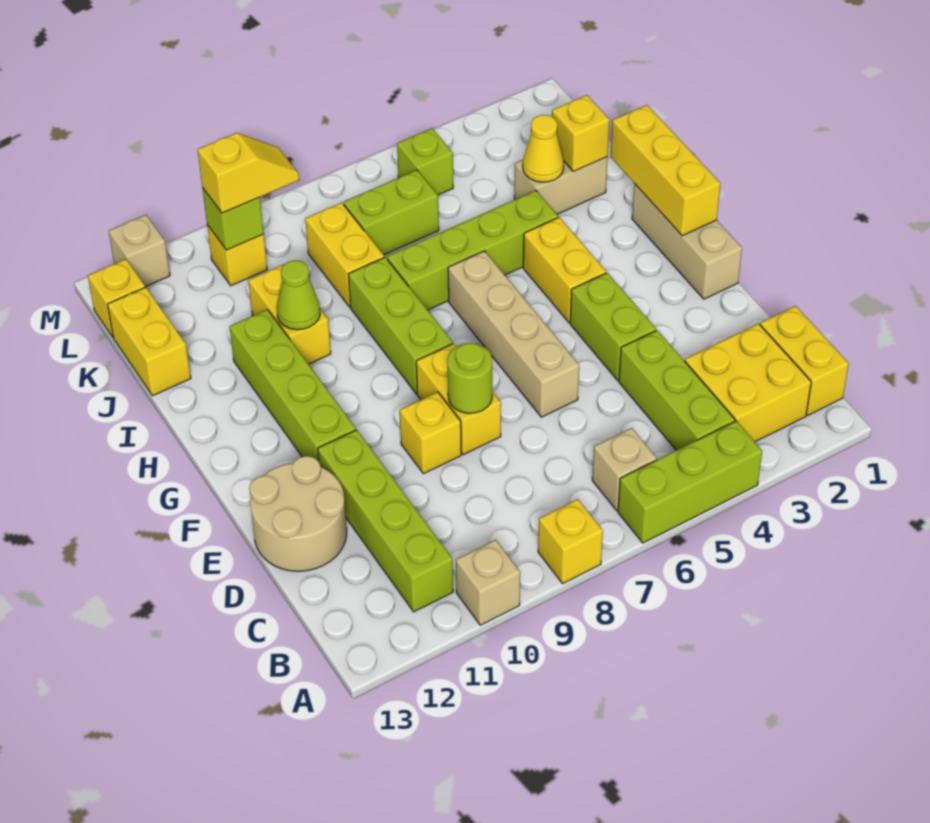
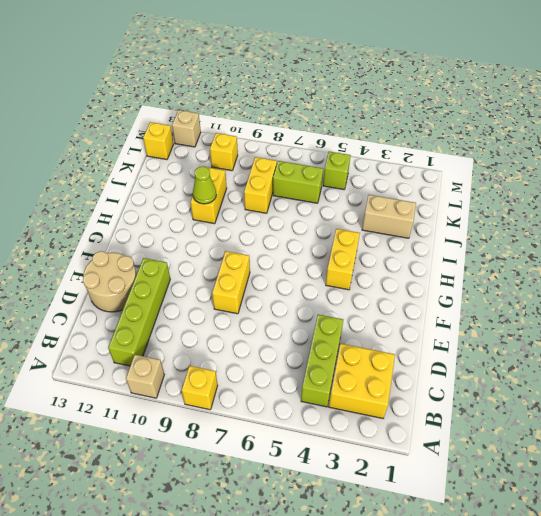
none -> lime brick A4:A6 level 1
none -> yellow brick B1:C1 level 1
none -> tan brick B6 level 1
none -> lime brick E4:F4 level 1

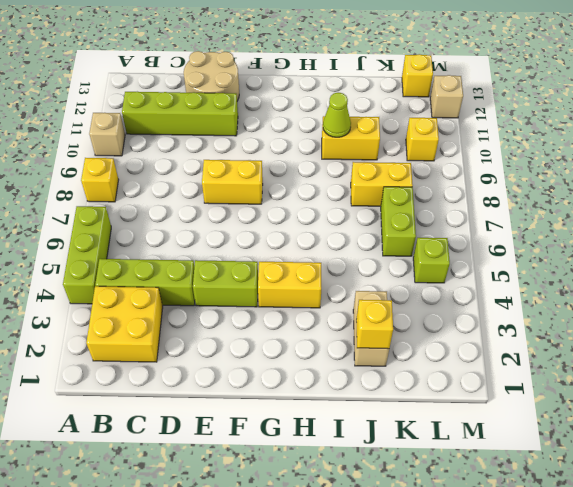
none -> yellow brick B1:C1 level 1
none -> tan brick B6 level 1
none -> tan brick E6:H6 level 1
none -> yellow brick E9 level 1

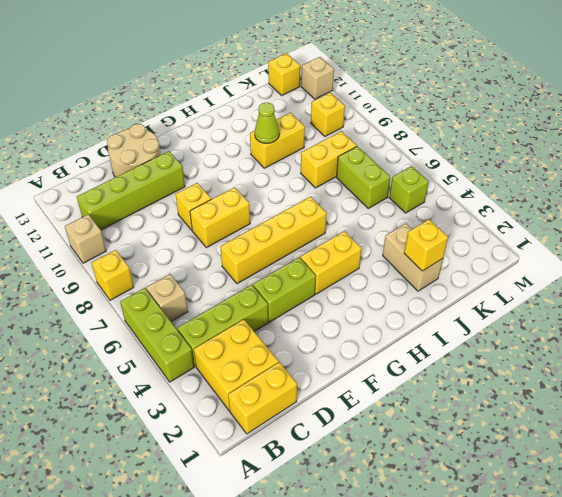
yellow brick E6:H6 level 1 -> tan brick E6:H6 level 1
none -> tan brick F1:H1 level 1
none -> lime brick F11:I11 level 1
none -> lime brick G8:I8 level 1
none -> lime brick I4:I7 level 1

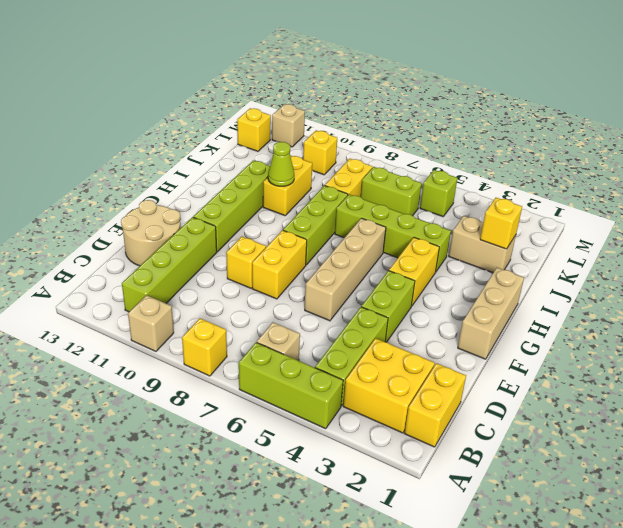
none -> yellow brick J13:K13 level 1
none -> lime round brick E8 level 2
none -> yellow brick G1:I1 level 2
none -> yellow cone J3 level 2

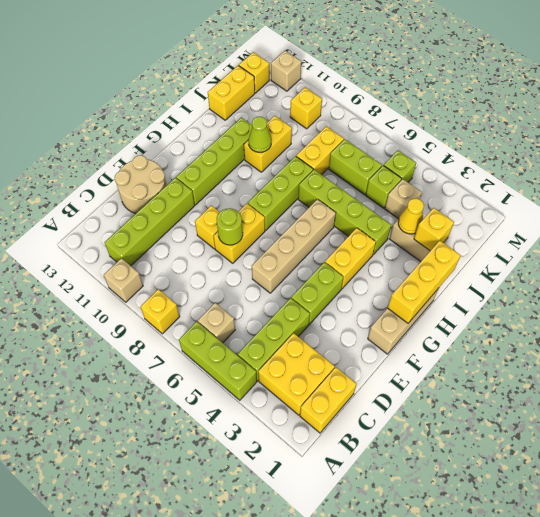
tan brick K4 level 1 -> none
lime brick K5 level 1 -> lime brick L10 level 2
none -> yellow slope L9:L10 level 3 top 10

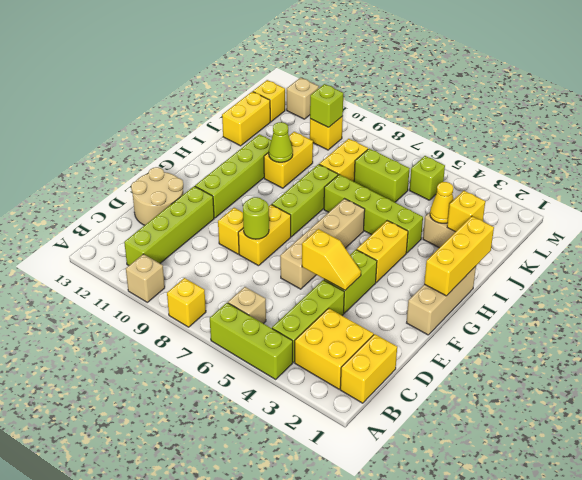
yellow slope E4:E5 level 2 top 5 -> yellow slope L9:L10 level 3 top 10

